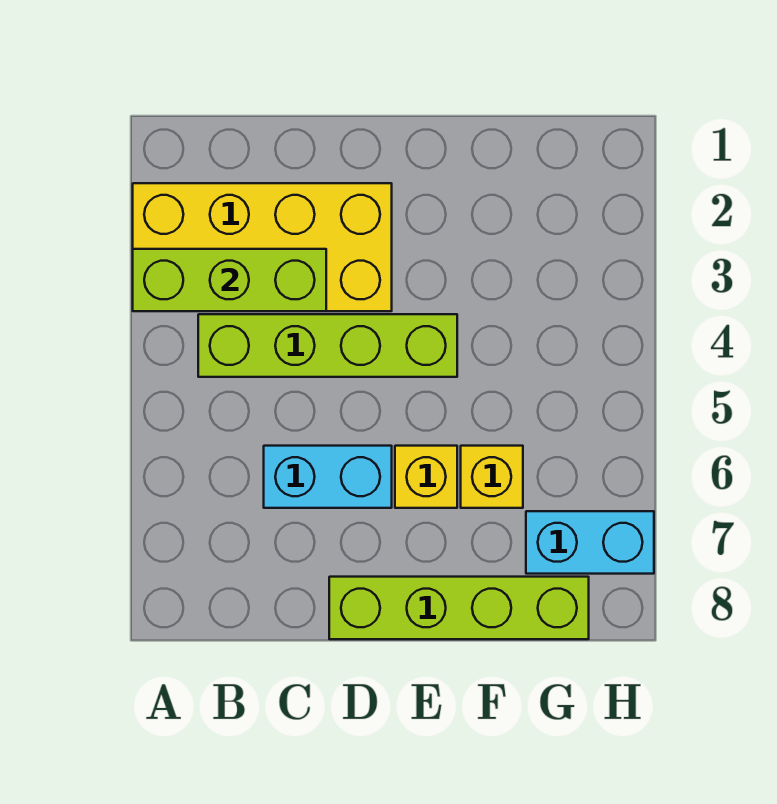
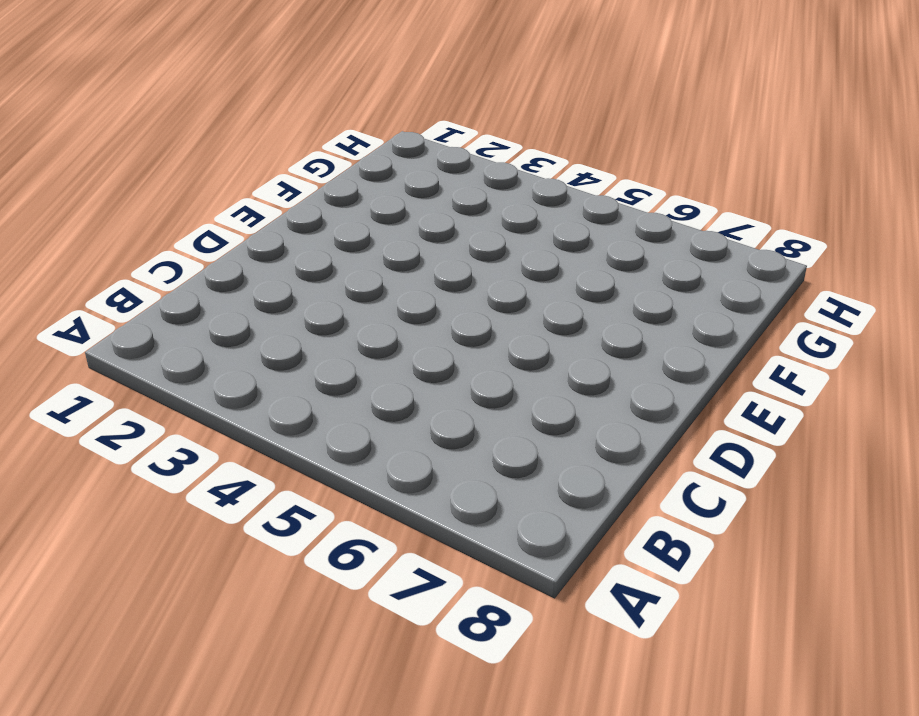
none -> yellow brick A2:D3 level 1
none -> lime brick B4:E4 level 1

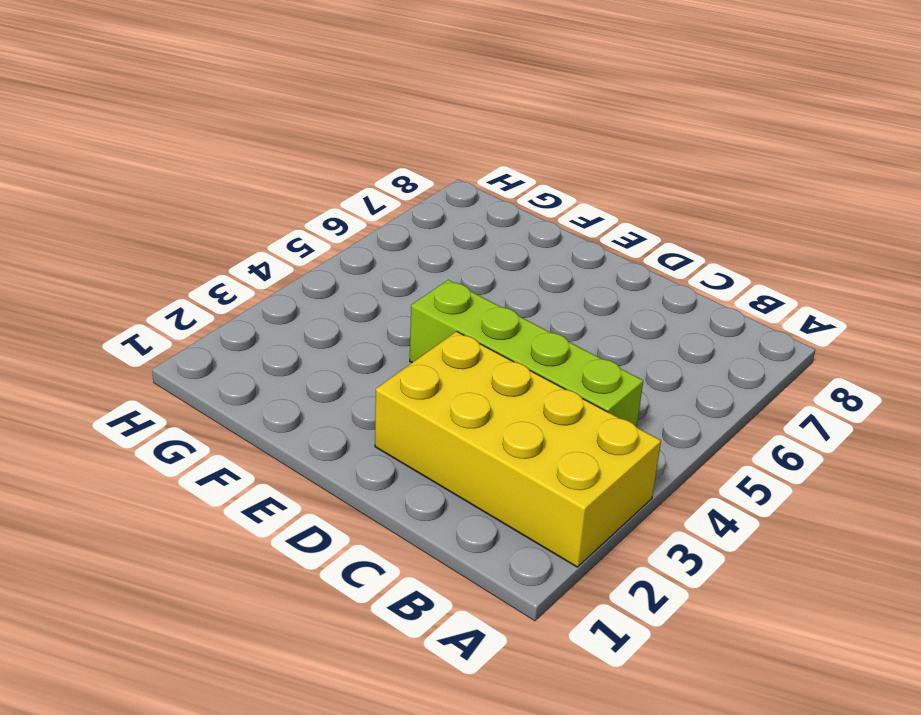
none -> cyan brick C6:D6 level 1
none -> lime brick D8:G8 level 1

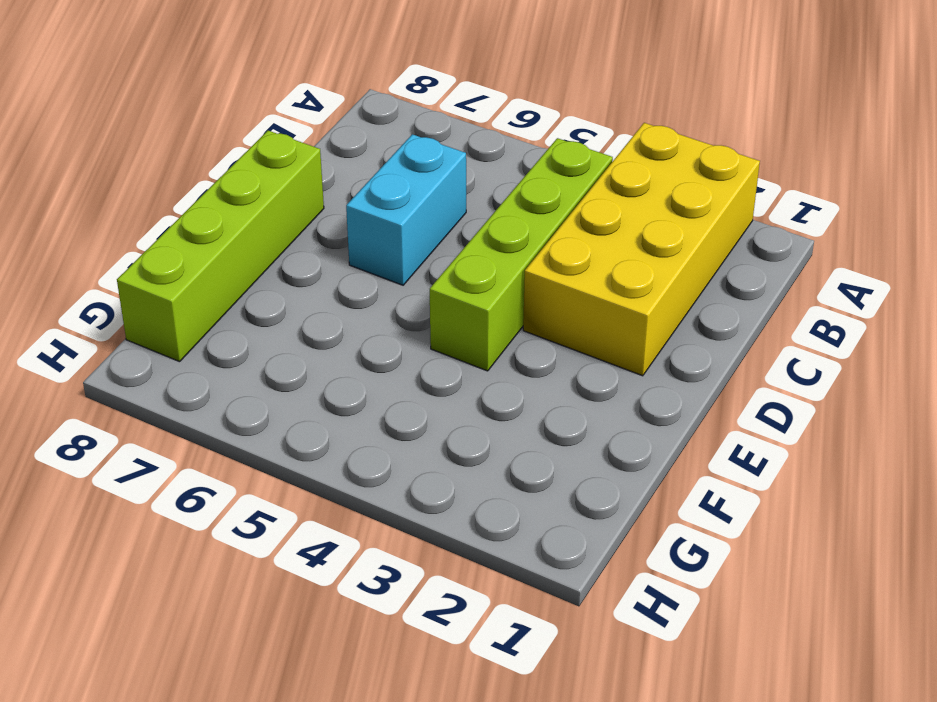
none -> yellow brick E6 level 1
none -> yellow brick F6 level 1

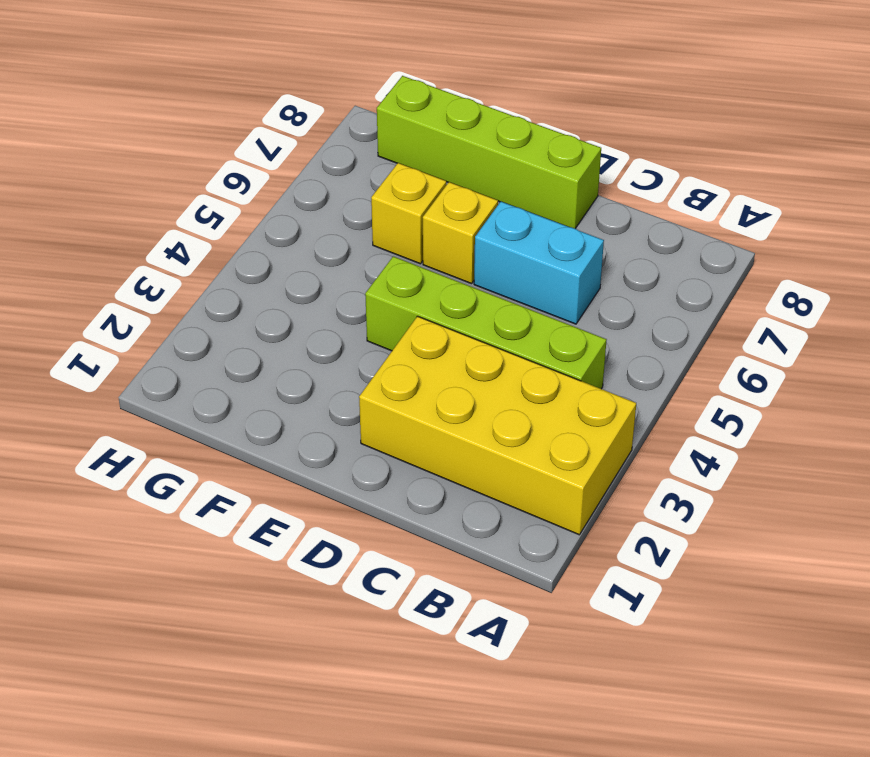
none -> cyan brick G7:H7 level 1
none -> lime brick A3:C3 level 2

